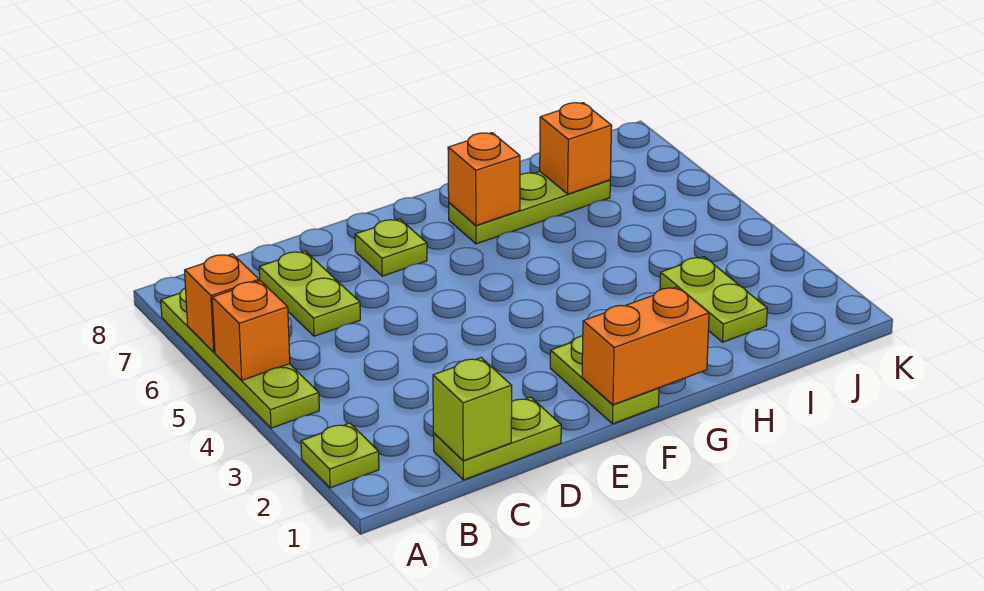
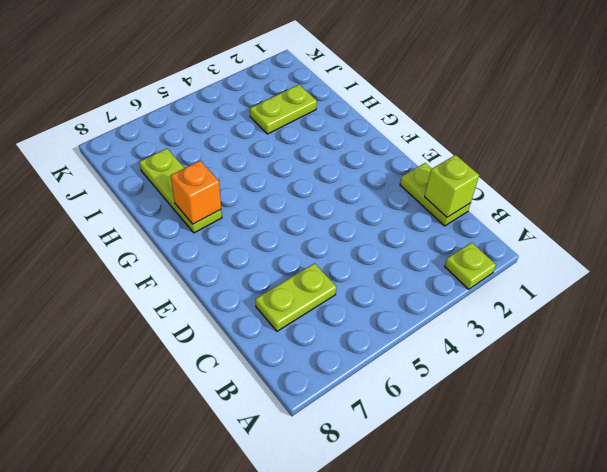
none -> lime plate A4:A7 level 1
none -> lime plate E7 level 1
none -> lime plate F1:F2 level 1

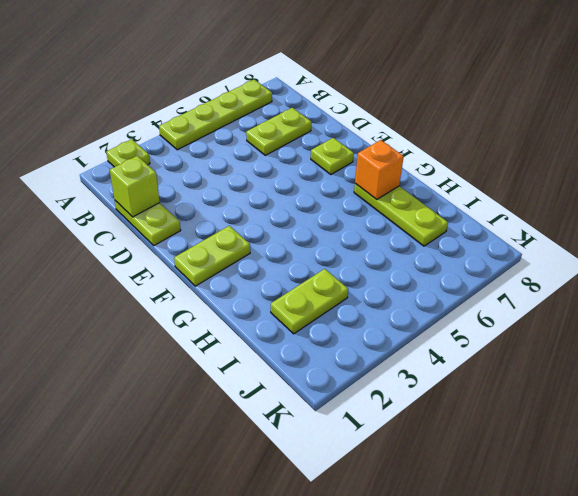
none -> orange brick A5 level 2
none -> orange brick A6 level 2
none -> orange brick F1:G1 level 2

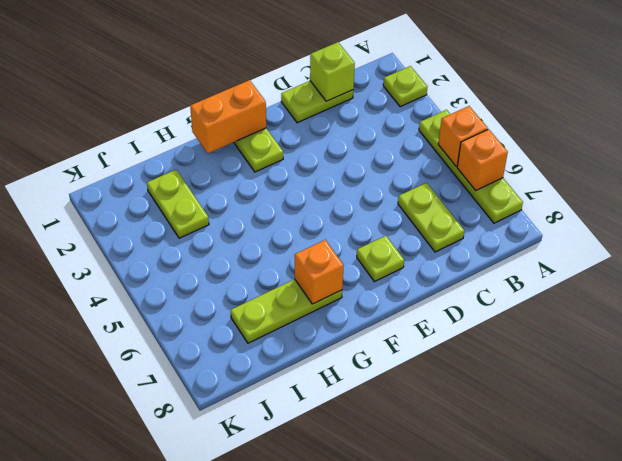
none -> orange brick I7 level 2

